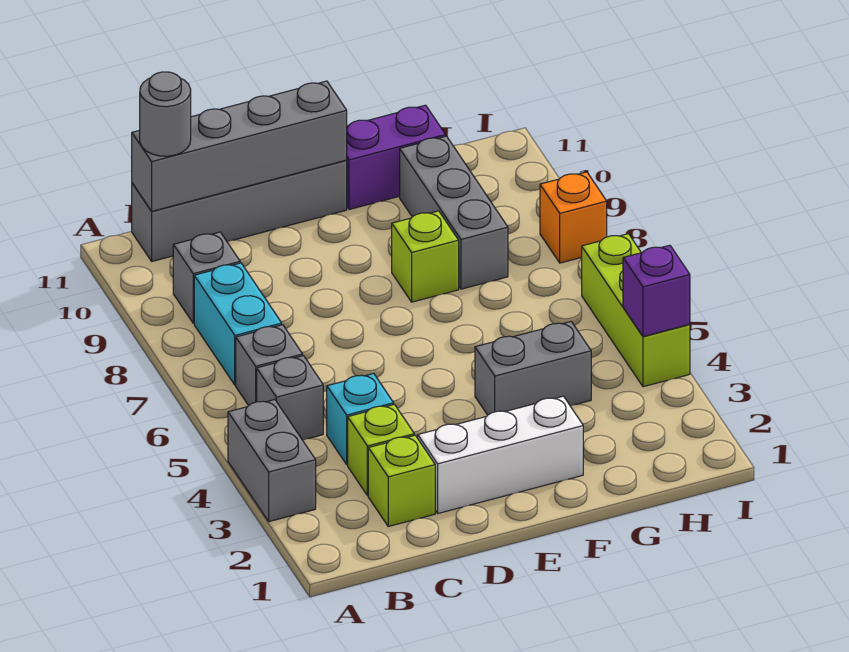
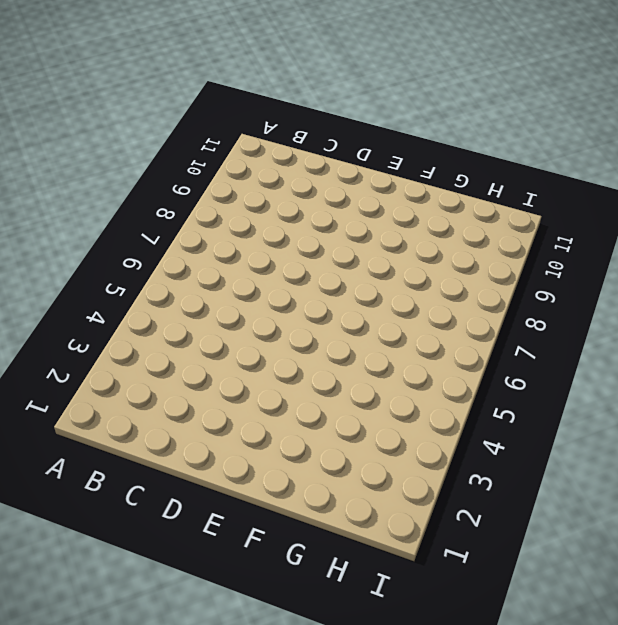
none -> grey brick A3:A4 level 1
none -> grey brick B5 level 1
none -> grey brick B6 level 1

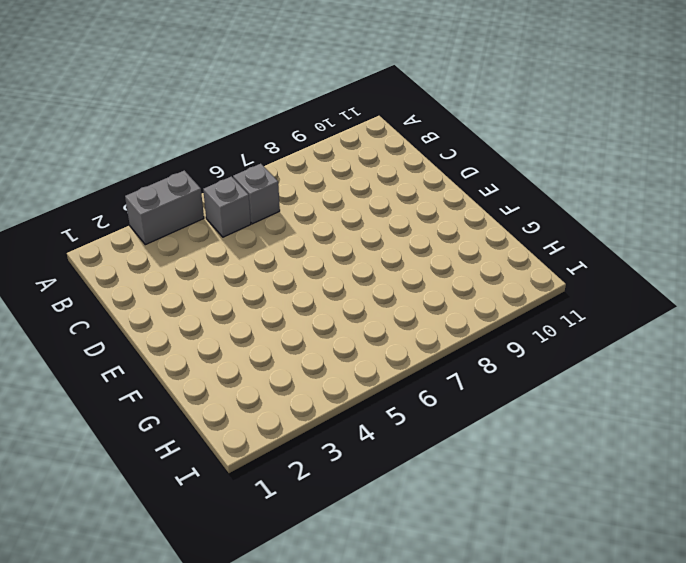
none -> cyan brick B7:B8 level 1
none -> grey brick B9 level 1
none -> grey brick B11:E11 level 1

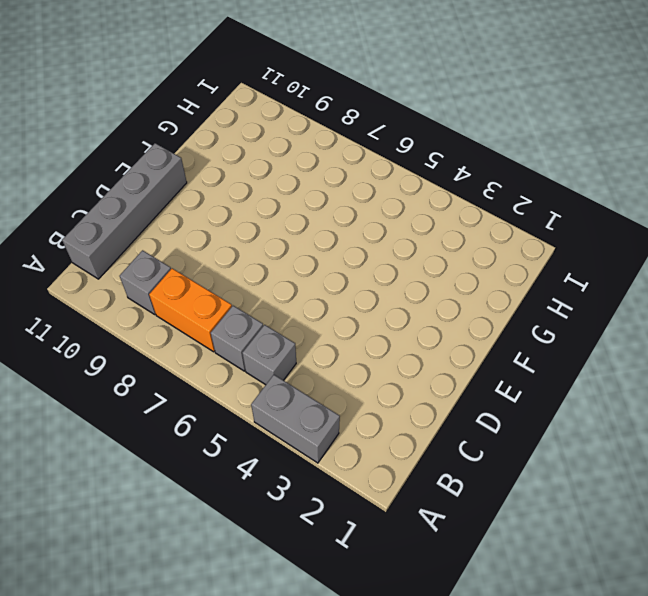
orange brick B7:B8 level 1 -> cyan brick B7:B8 level 1
none -> lime brick C2 level 1
none -> lime brick C3 level 1
none -> cyan brick C4 level 1

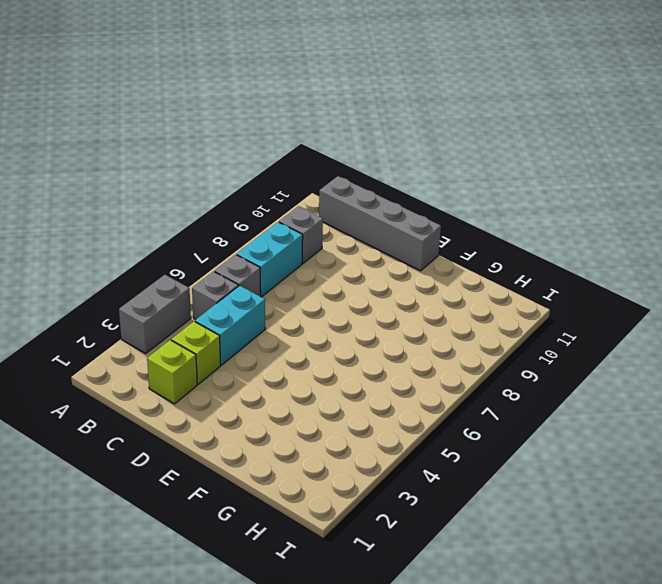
cyan brick C4:C5 level 1 -> cyan brick C4 level 1
none -> white brick D2:F2 level 1
none -> grey brick F4:G4 level 1
none -> lime brick F8 level 1

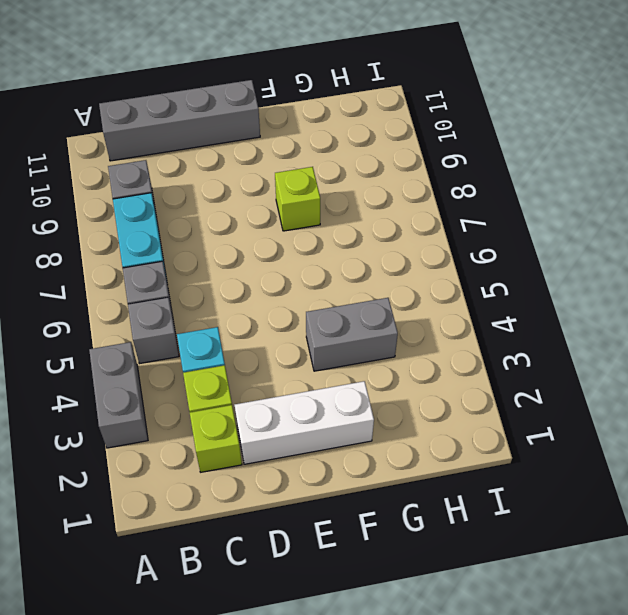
none -> purple brick F11:G11 level 1
none -> grey brick G8:G10 level 1
none -> lime brick I4:I6 level 1

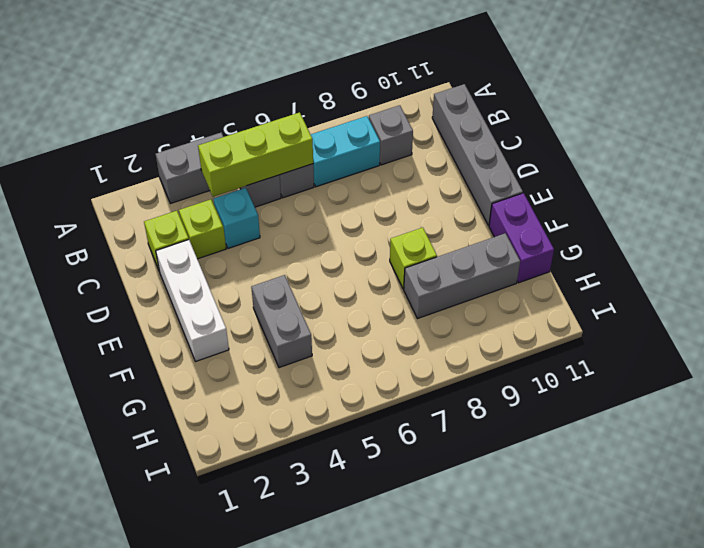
lime brick B4:B6 level 2 -> lime brick I4:I6 level 1
none -> orange brick I8 level 1
none -> grey brick B11:E11 level 2
none -> purple brick I4 level 2

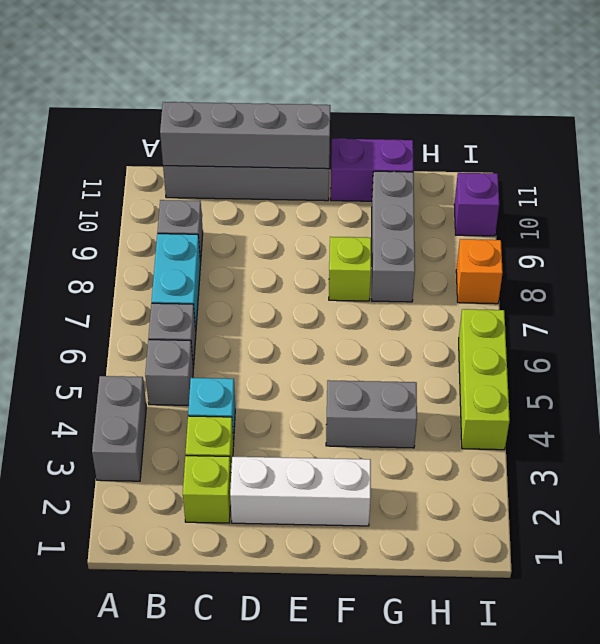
purple brick I10 level 1 -> purple brick I4 level 2
none -> grey round brick B11 level 3

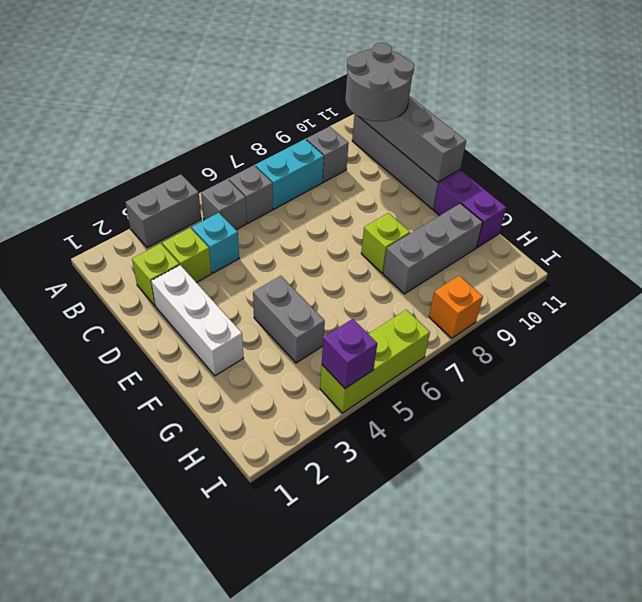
grey round brick B10:C11 level 3 -> grey round brick B11 level 3

